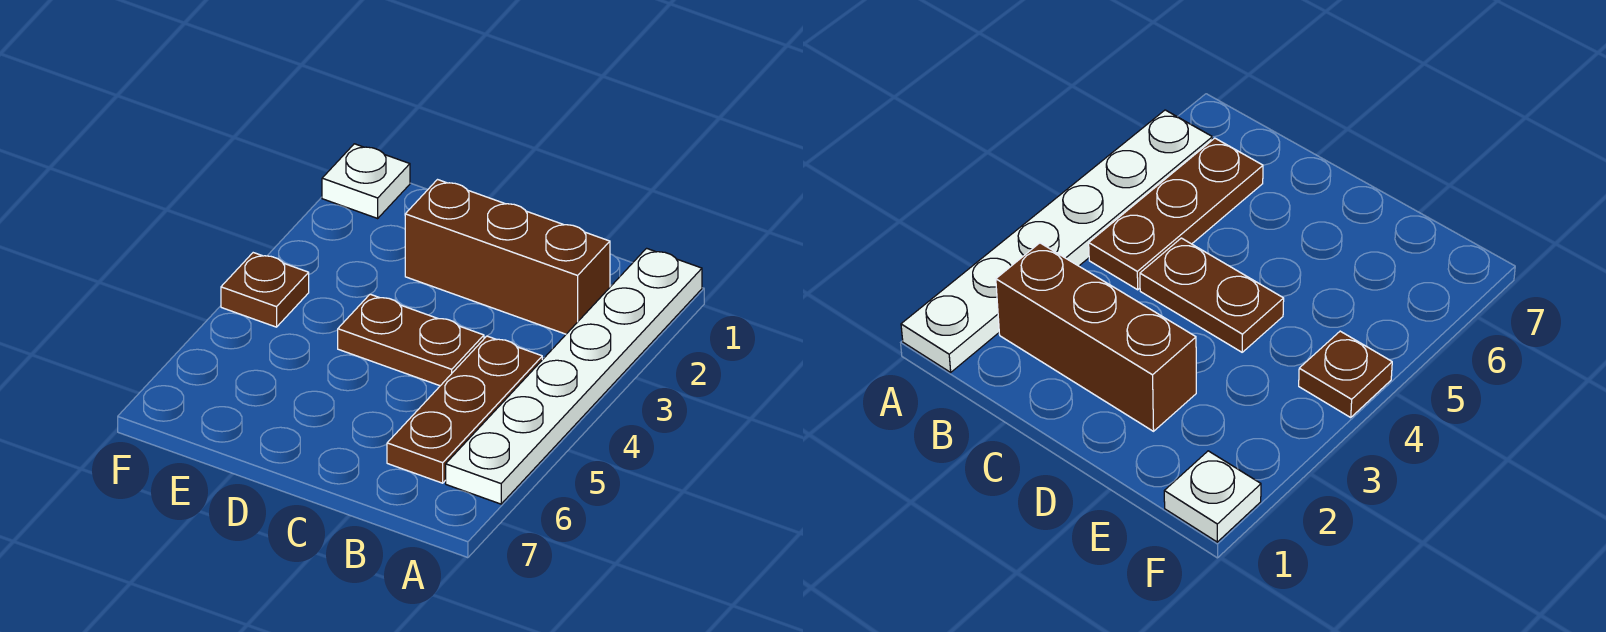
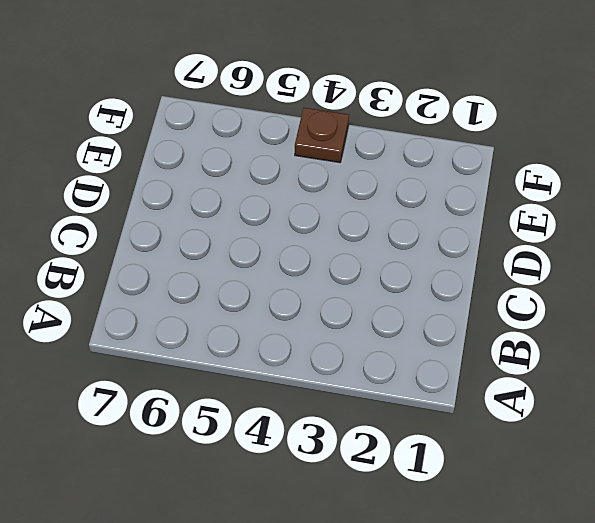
none -> white plate A1:A6 level 1
none -> brown brick B2:D2 level 1

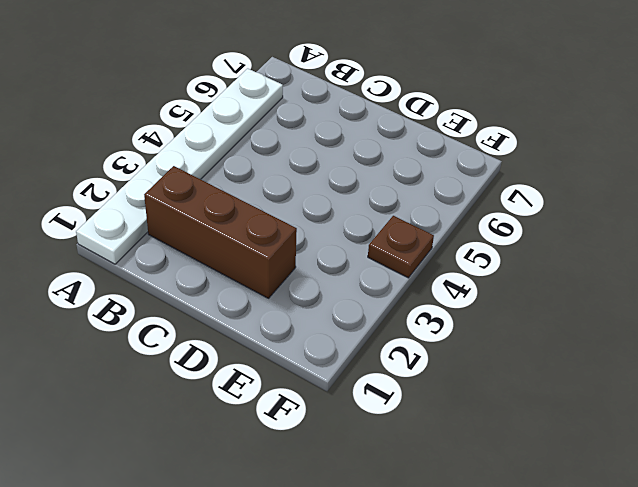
none -> brown plate B4:B6 level 1
none -> brown plate C4:D4 level 1

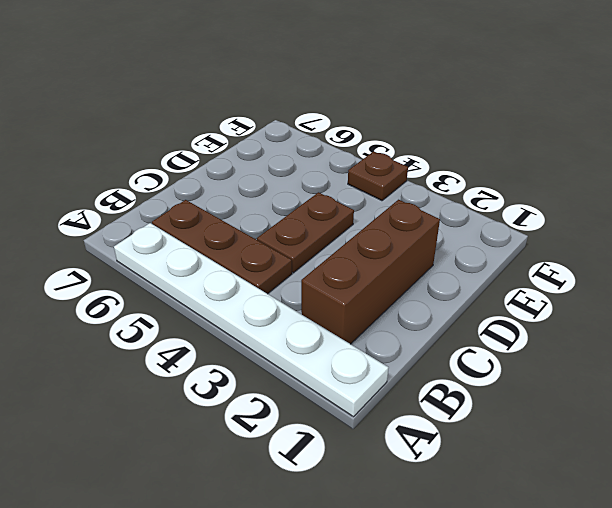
none -> white plate F1 level 1

